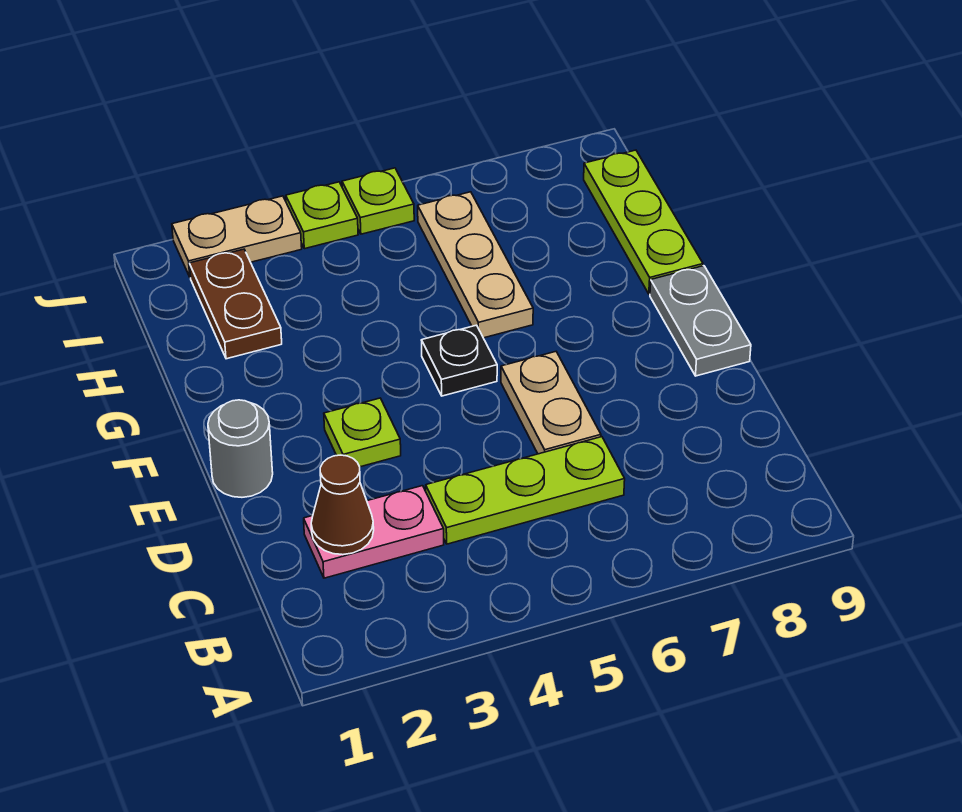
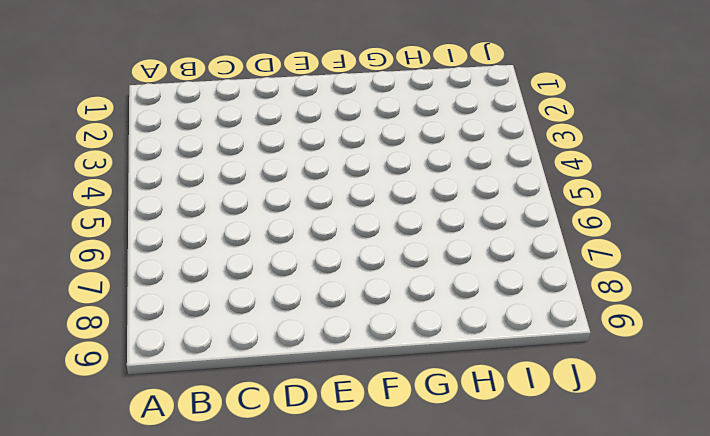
none -> pink plate C2:C3 level 1
none -> lime plate C4:C6 level 1
none -> tan plate D6:E6 level 1

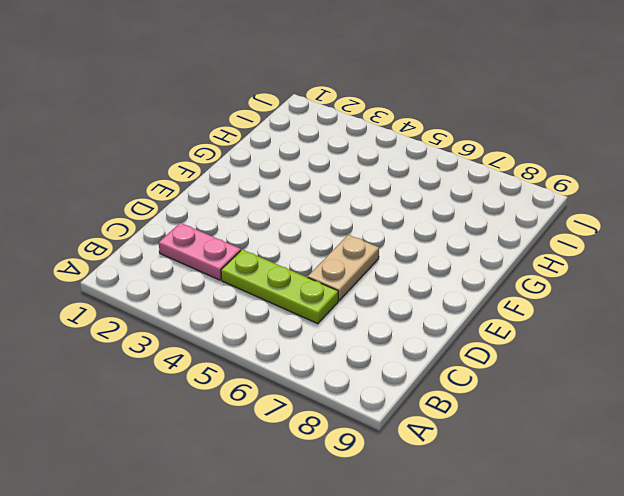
none -> grey round brick E1 level 1
none -> lime plate E3 level 1
none -> grey plate E9:F9 level 1

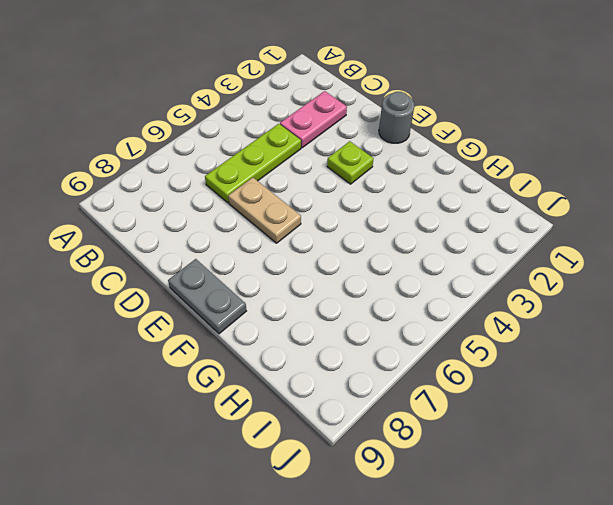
none -> black plate F5 level 1
none -> tan plate G6:I6 level 1
none -> lime plate G9:I9 level 1

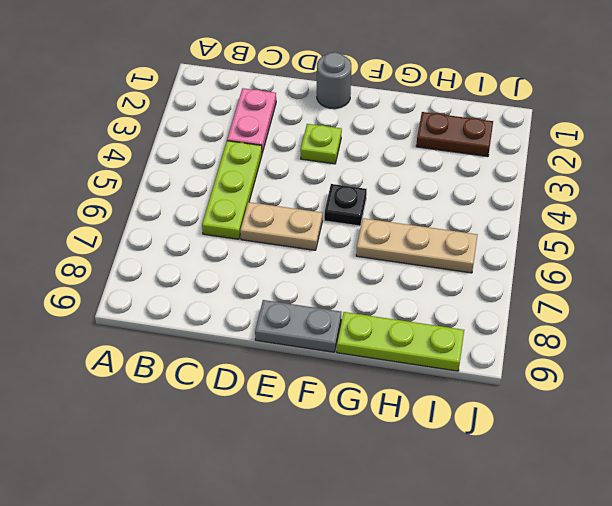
none -> tan plate J2:J3 level 1
none -> lime plate J4 level 1
none -> lime plate J5 level 1

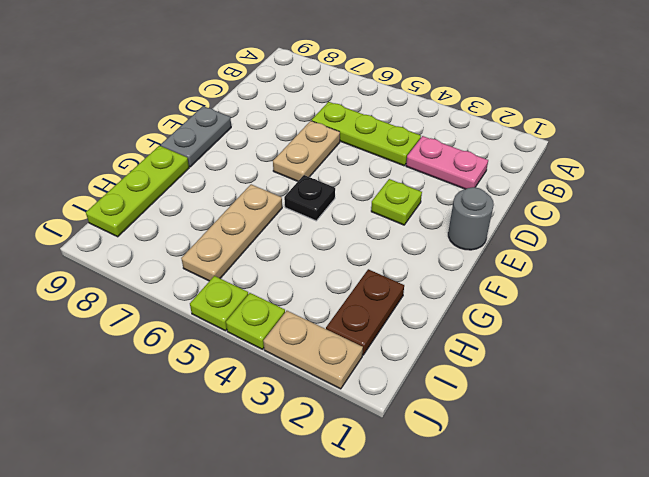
none -> brown cone C2 level 2

